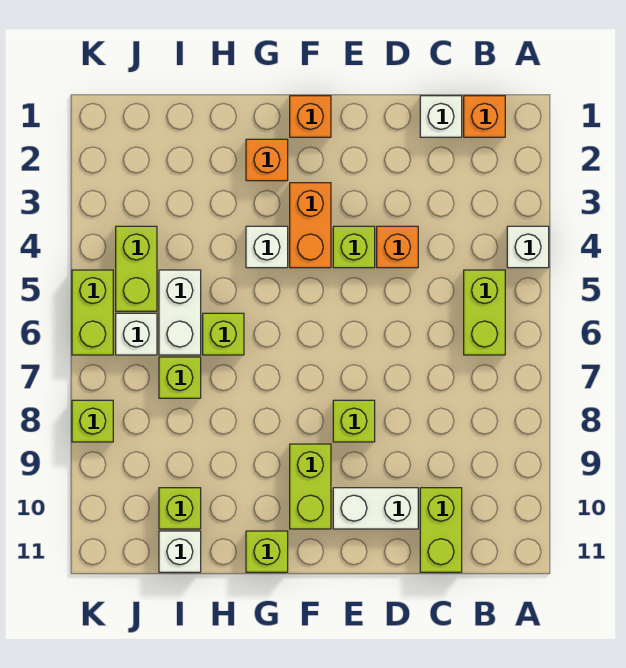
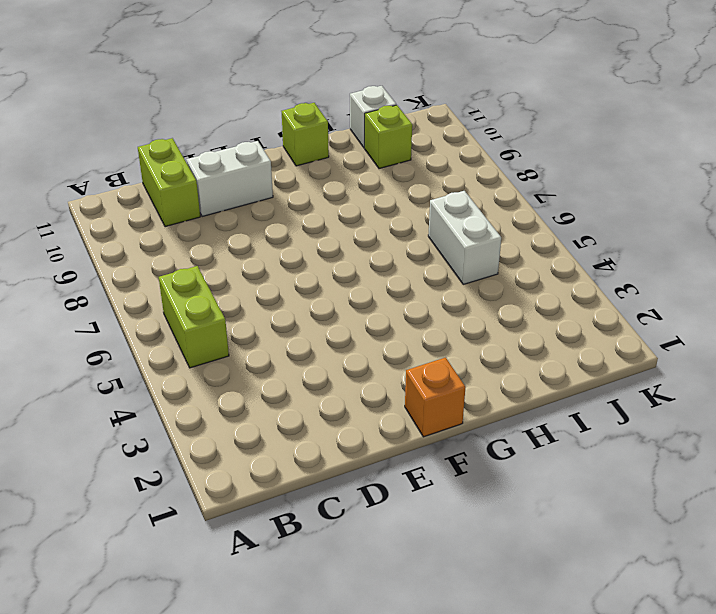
none -> white brick A4 level 1
none -> orange brick B1 level 1
none -> white brick C1 level 1

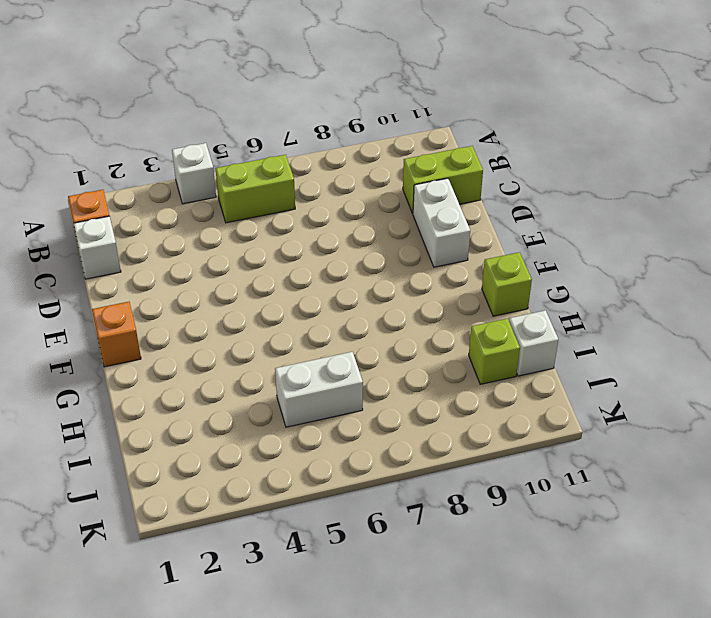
none -> orange brick D4 level 1
none -> lime brick E4 level 1
none -> lime brick E8 level 1

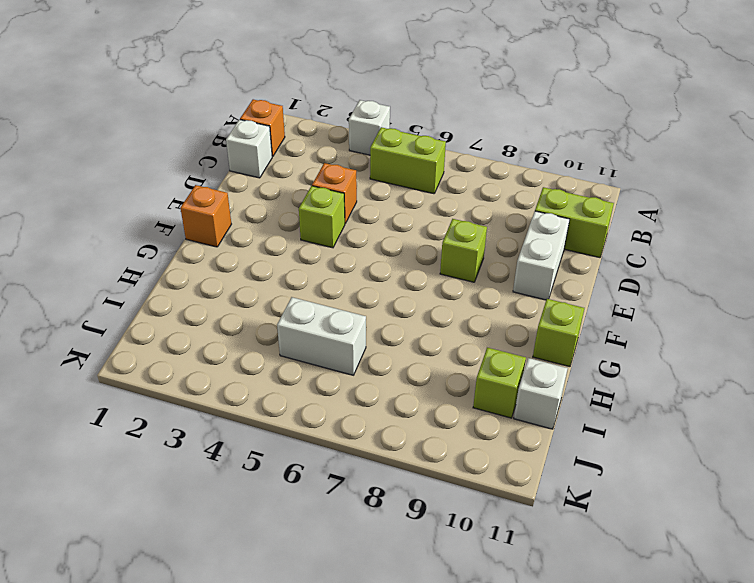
none -> orange brick F3:F4 level 1
none -> lime brick F9:F10 level 1
none -> orange brick G2 level 1

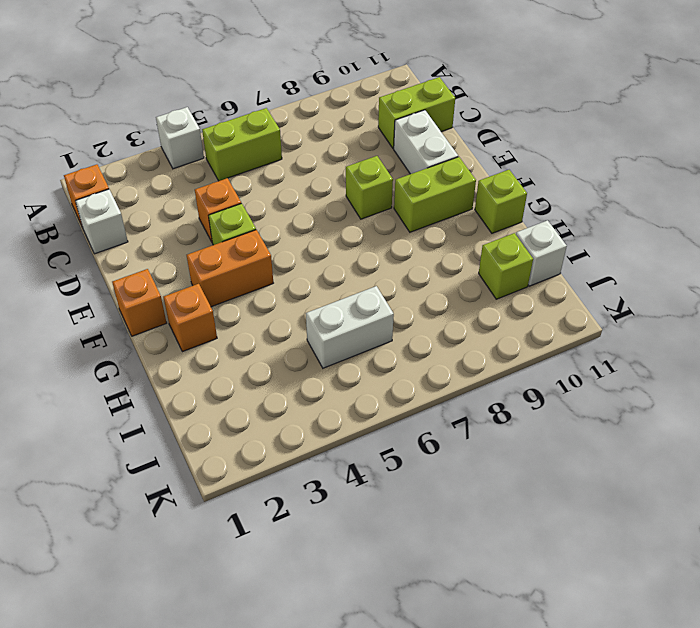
none -> white brick G4 level 1
none -> lime brick H6 level 1
none -> lime brick I7 level 1

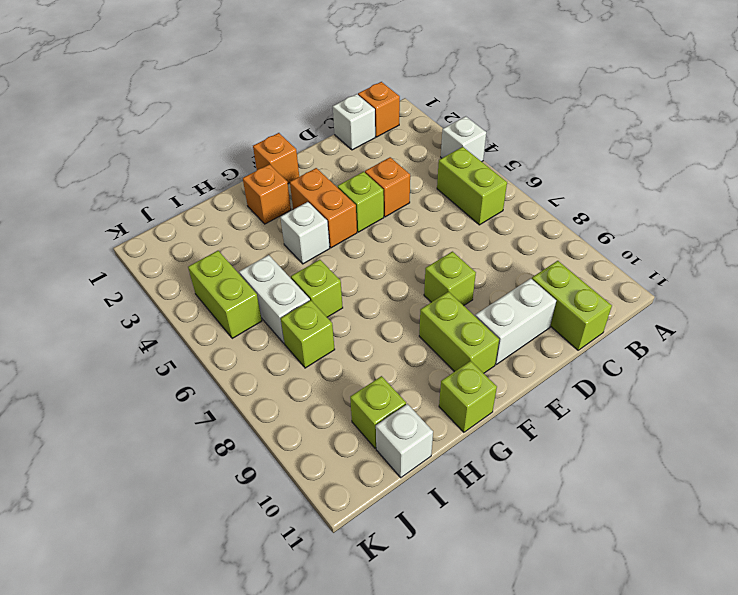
none -> white brick J6 level 1
none -> lime brick K5:K6 level 1
none -> lime brick K8 level 1

